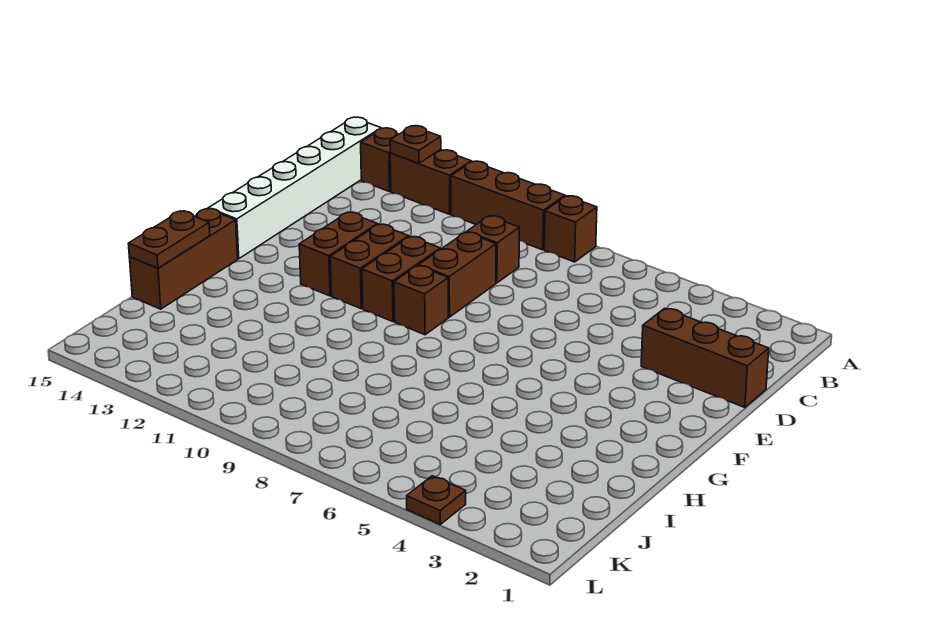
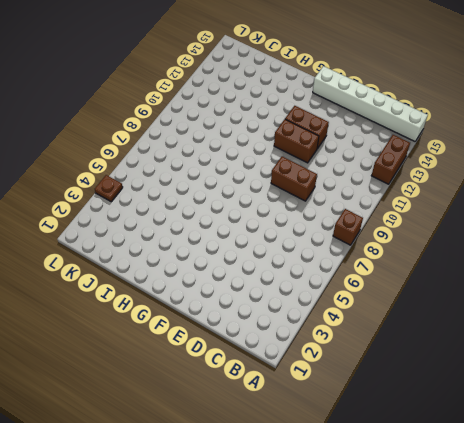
none -> brown brick A9:A11 level 1
none -> brown brick A14 level 1
none -> brown brick C9 level 1

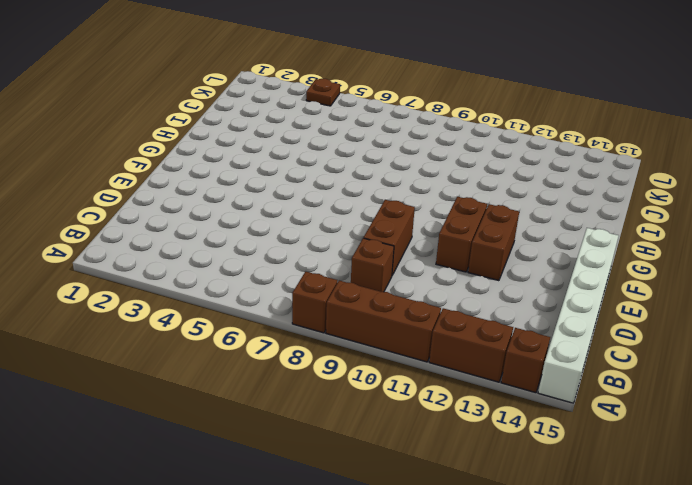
none -> brown brick D1:D3 level 1
none -> brown brick E10:F10 level 1
none -> brown brick F9 level 1

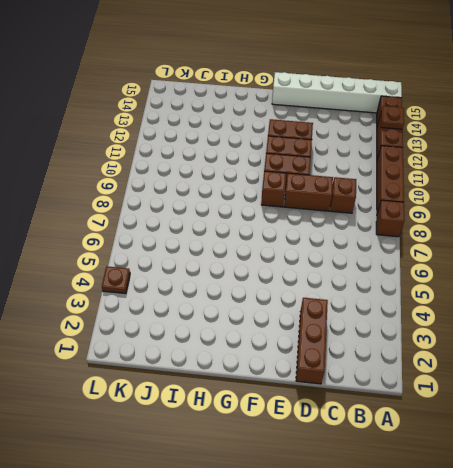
none -> brown brick G15:I15 level 1
none -> brown plate H15:I15 level 2

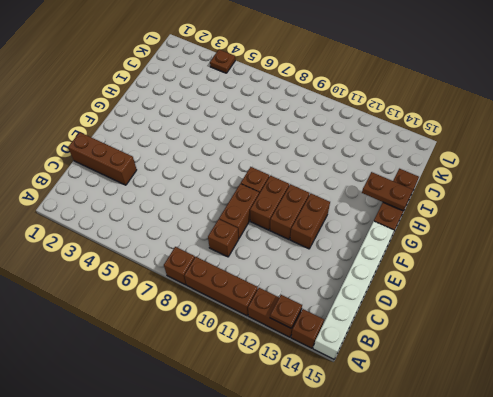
brown plate H14:H15 level 2 -> brown plate H15:I15 level 2

